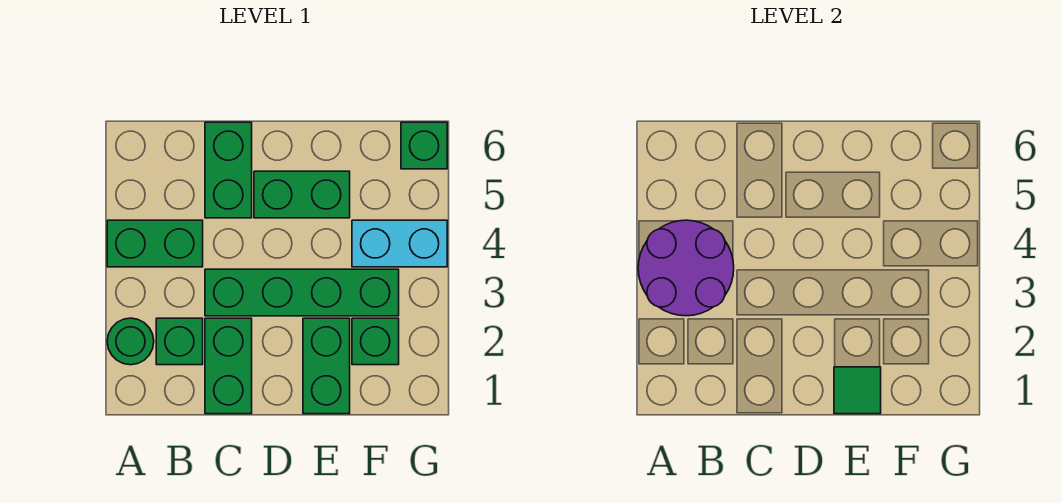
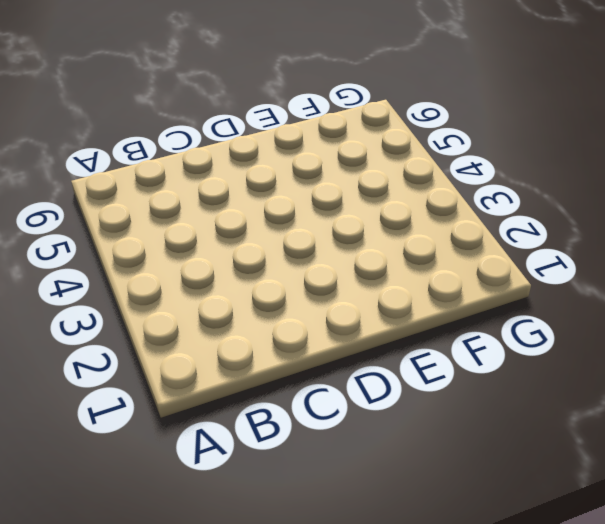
none -> green round brick A2 level 1
none -> green brick A4:B4 level 1
none -> green brick B2 level 1

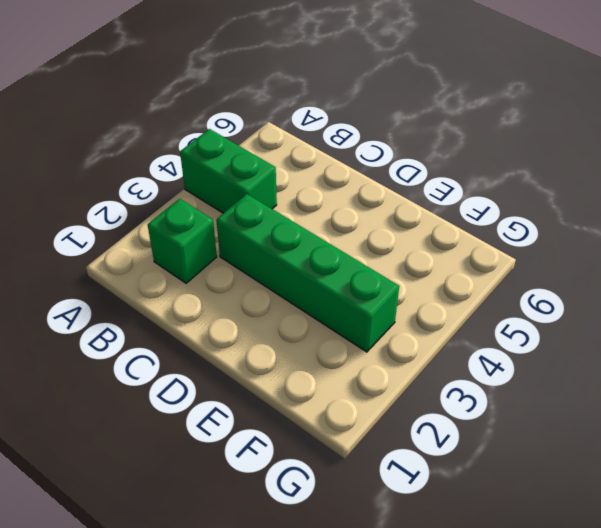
none -> green round brick A2 level 1
none -> green brick C1:C2 level 1
none -> green brick C5:C6 level 1

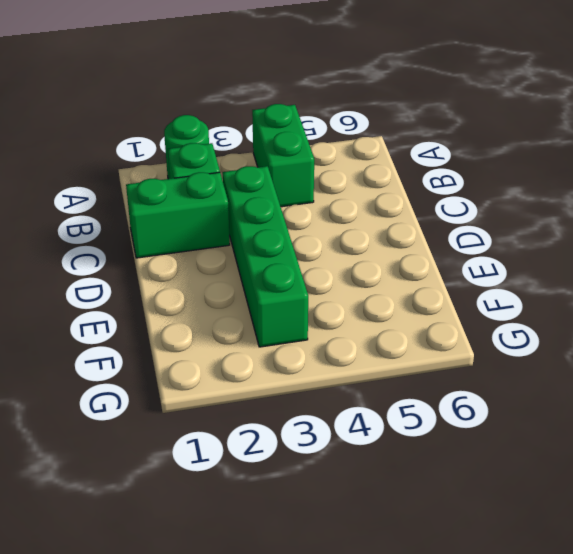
none -> green brick C5:C6 level 1
none -> green brick D5:E5 level 1
none -> green brick E1:E2 level 1

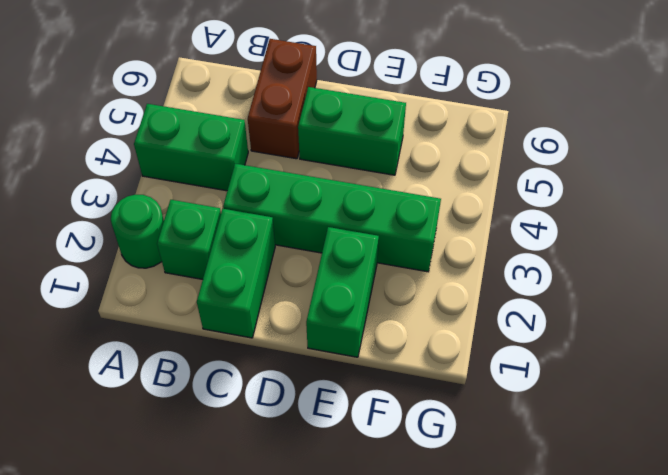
brown brick C5:C6 level 1 -> green brick C5:C6 level 1
none -> green brick F2 level 1
none -> cyan brick F4:G4 level 1
none -> green brick G6 level 1

